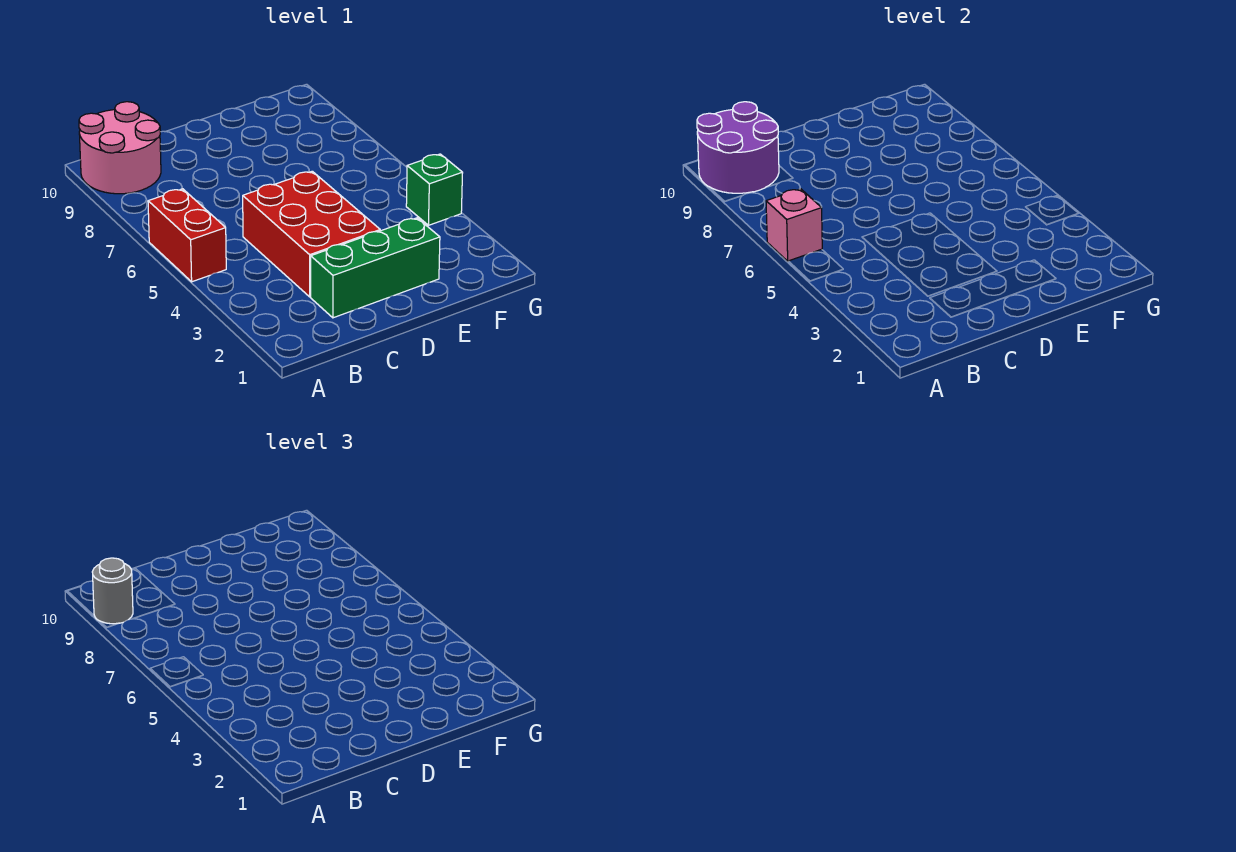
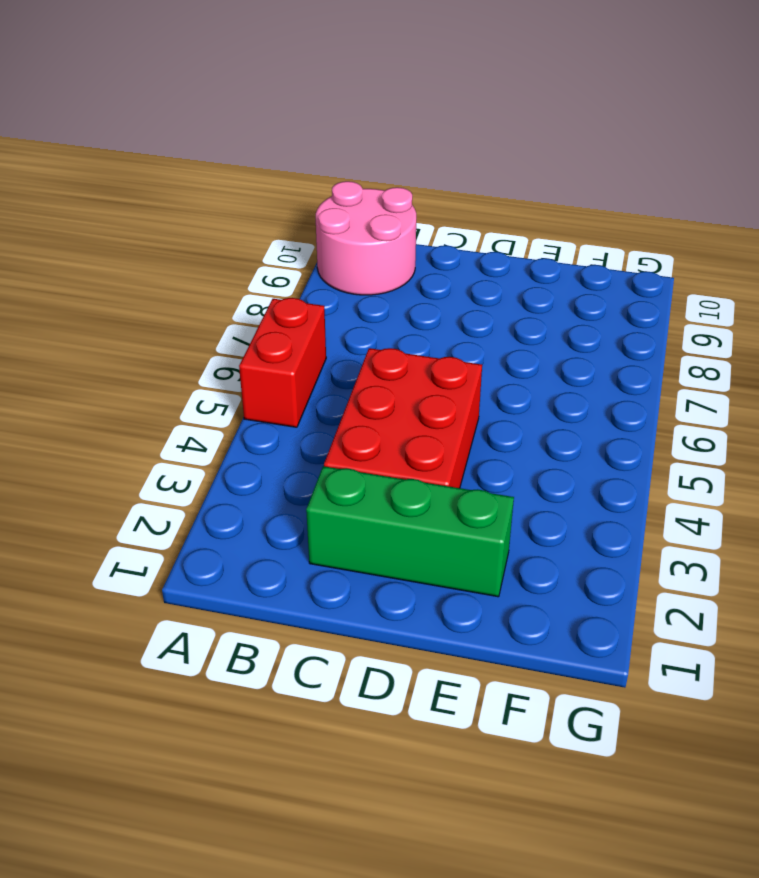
none -> green brick G4 level 1
none -> pink brick A6 level 2

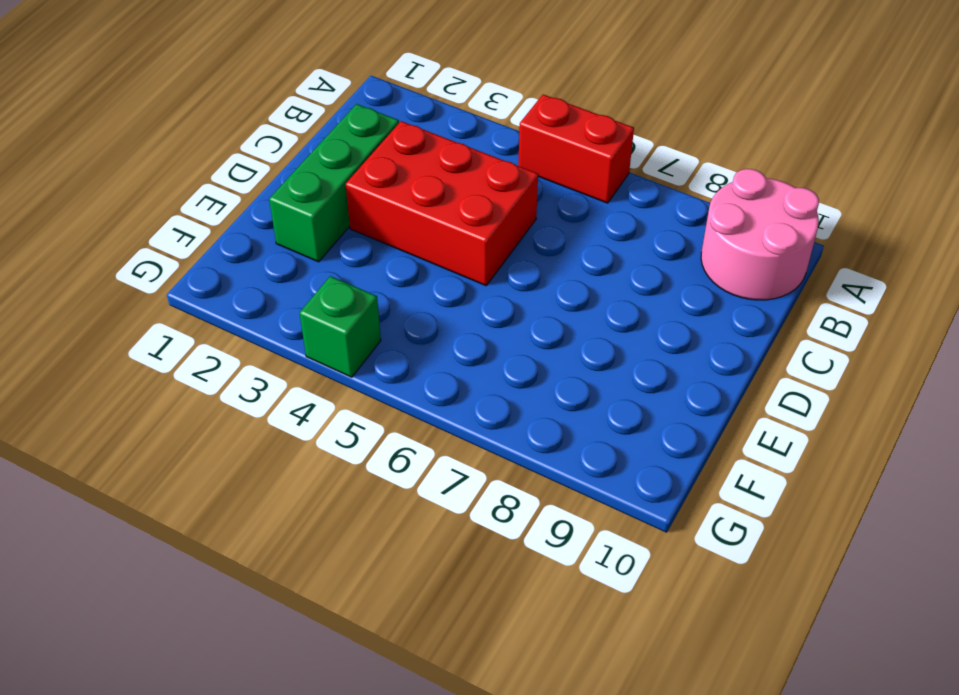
none -> pink brick A6 level 2
none -> purple round brick A9:B10 level 2

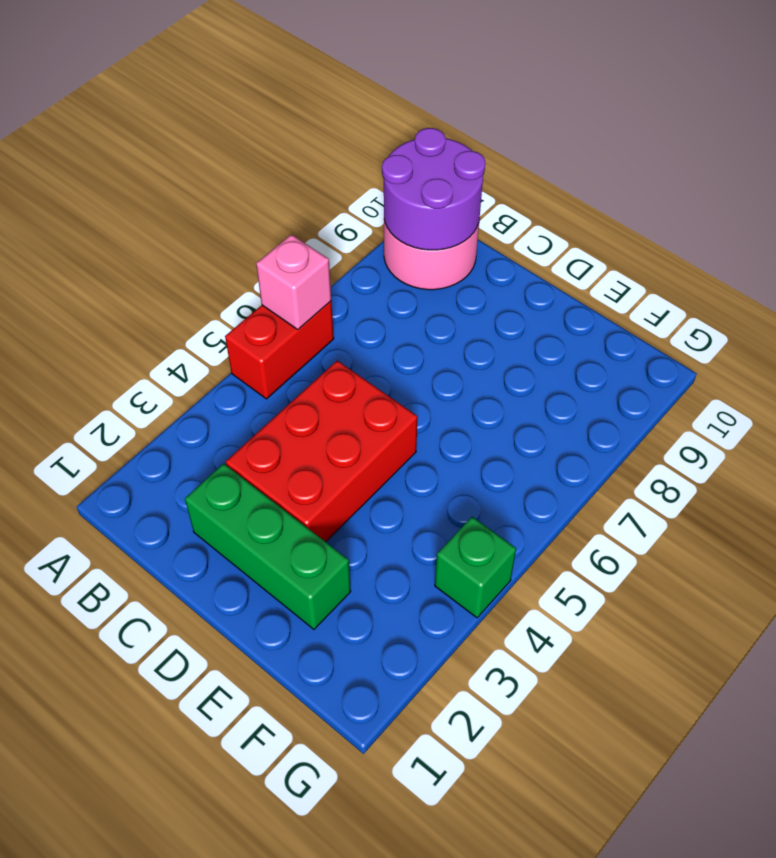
none -> grey round brick A9 level 3

